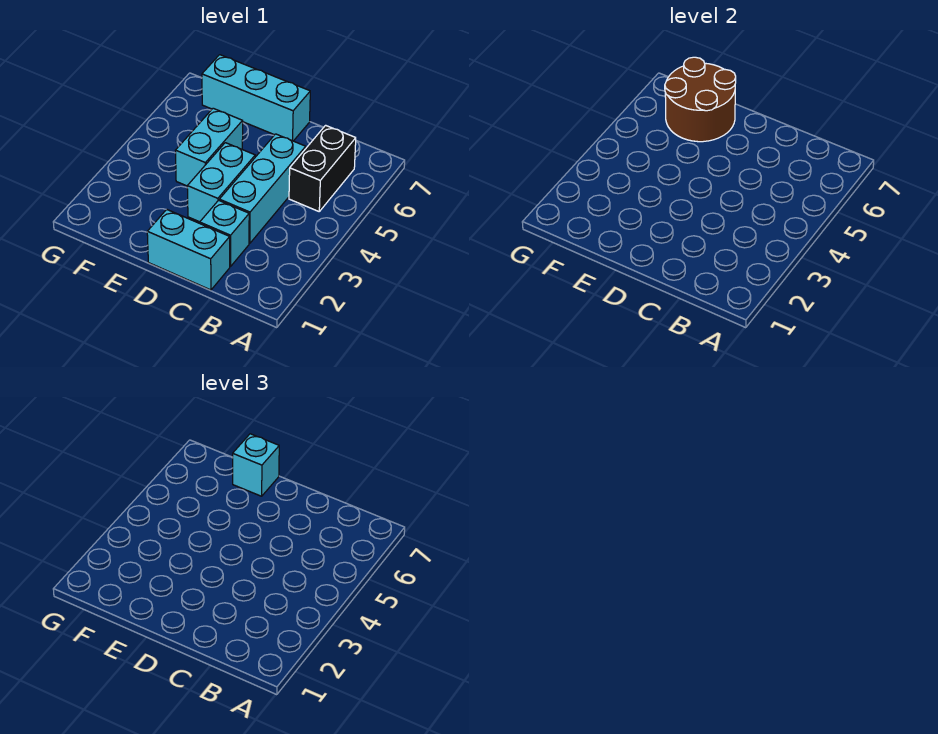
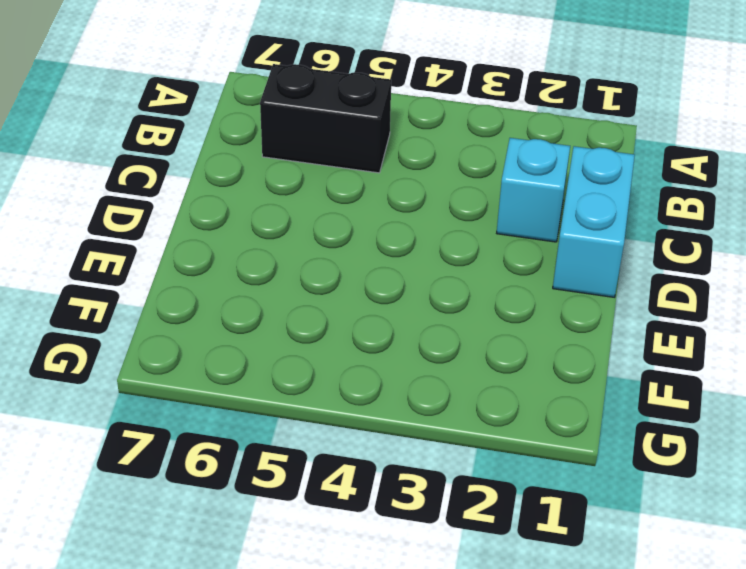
none -> cyan brick C3:C5 level 1
none -> cyan brick D3:D4 level 1

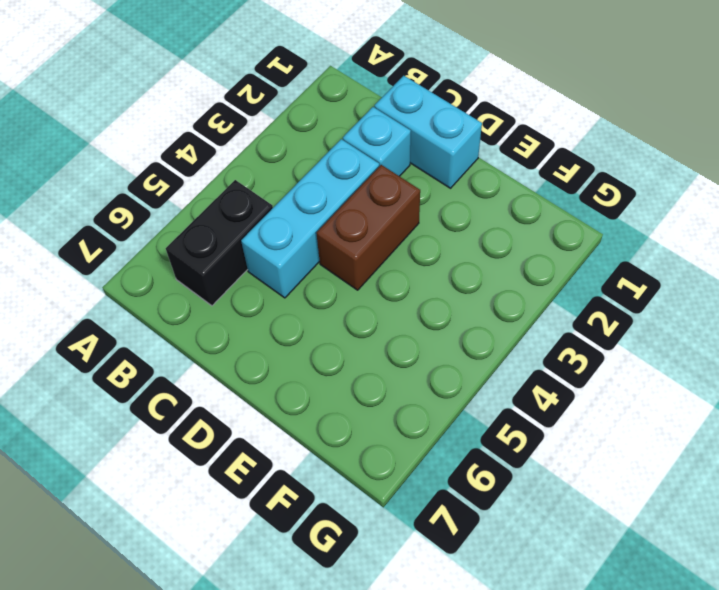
brown brick D3:D4 level 1 -> cyan brick D3:D4 level 1
none -> cyan brick D7:F7 level 1
none -> cyan brick E4:E5 level 1

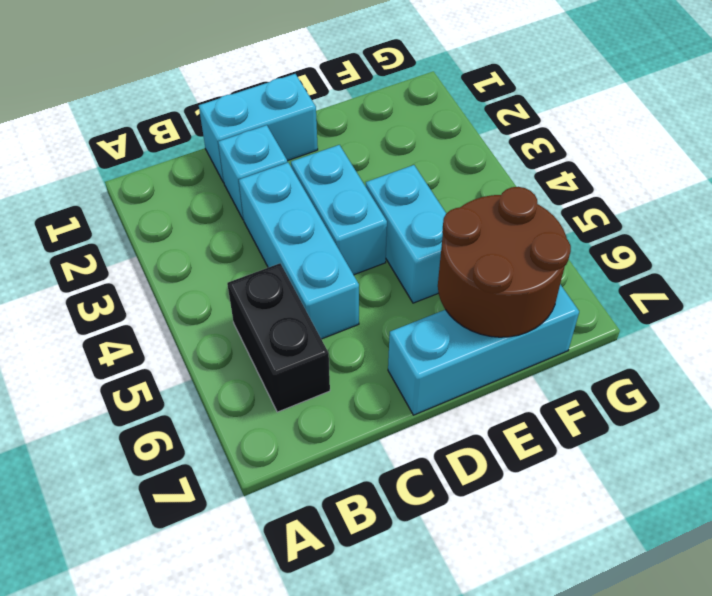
none -> cyan brick E7 level 3

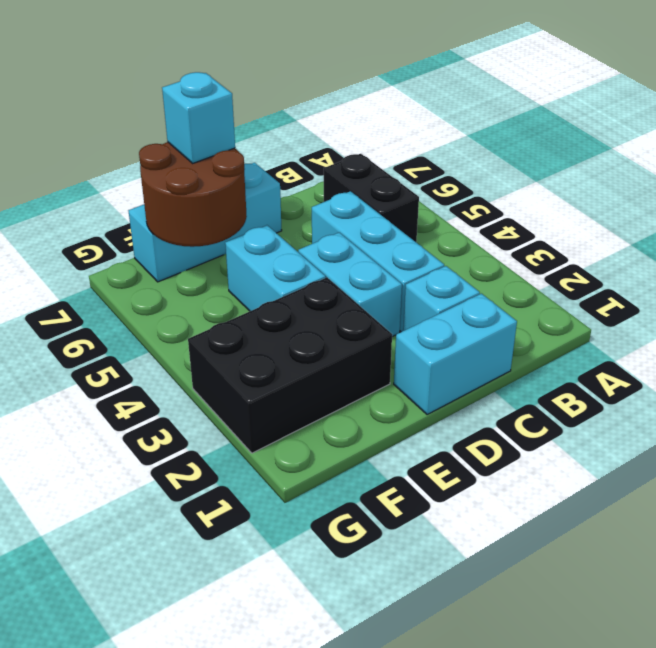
black brick E2:G3 level 1 -> none

